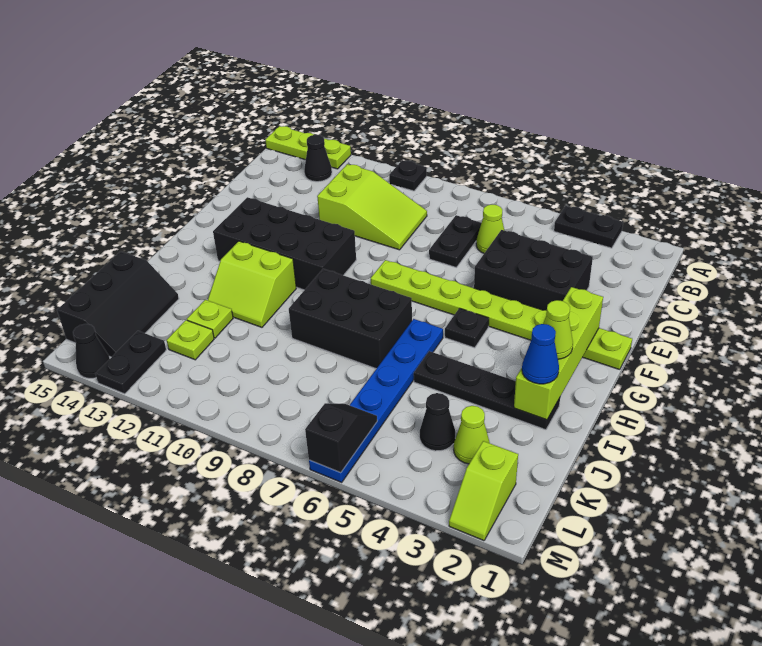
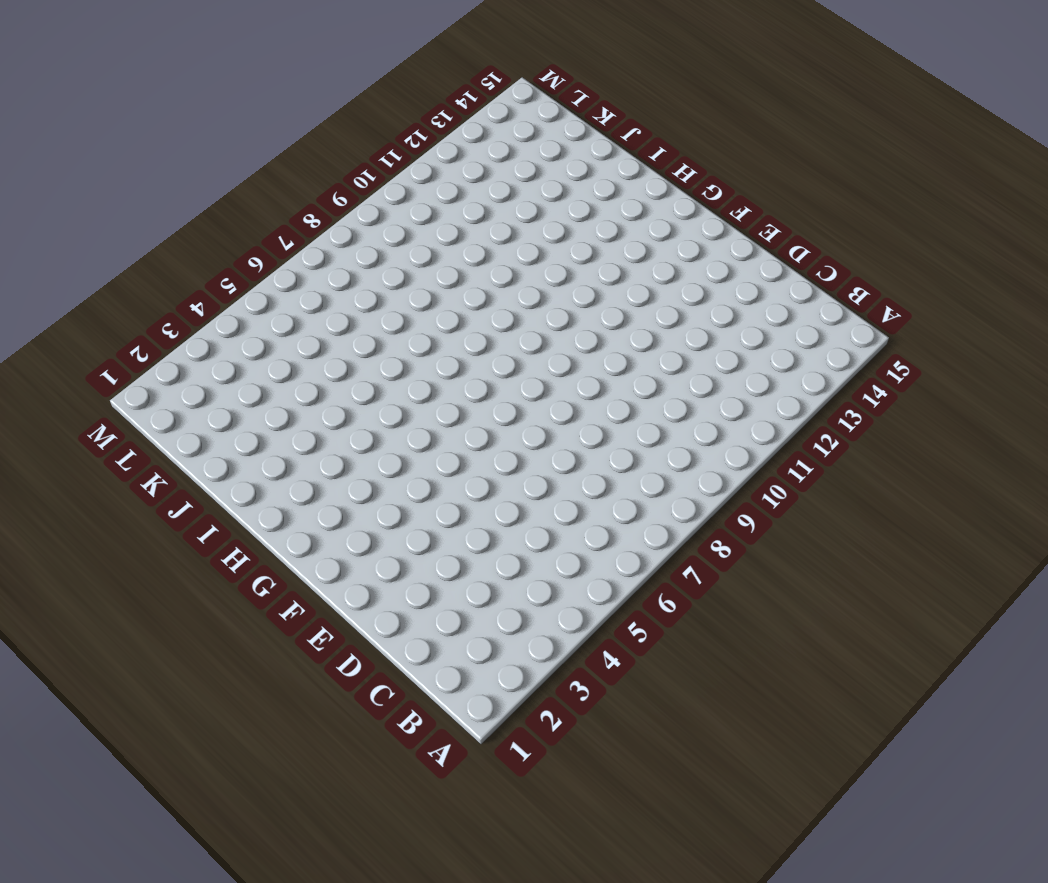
none -> black plate A3:A4 level 1
none -> black plate A10 level 1
none -> lime plate A13:A15 level 1

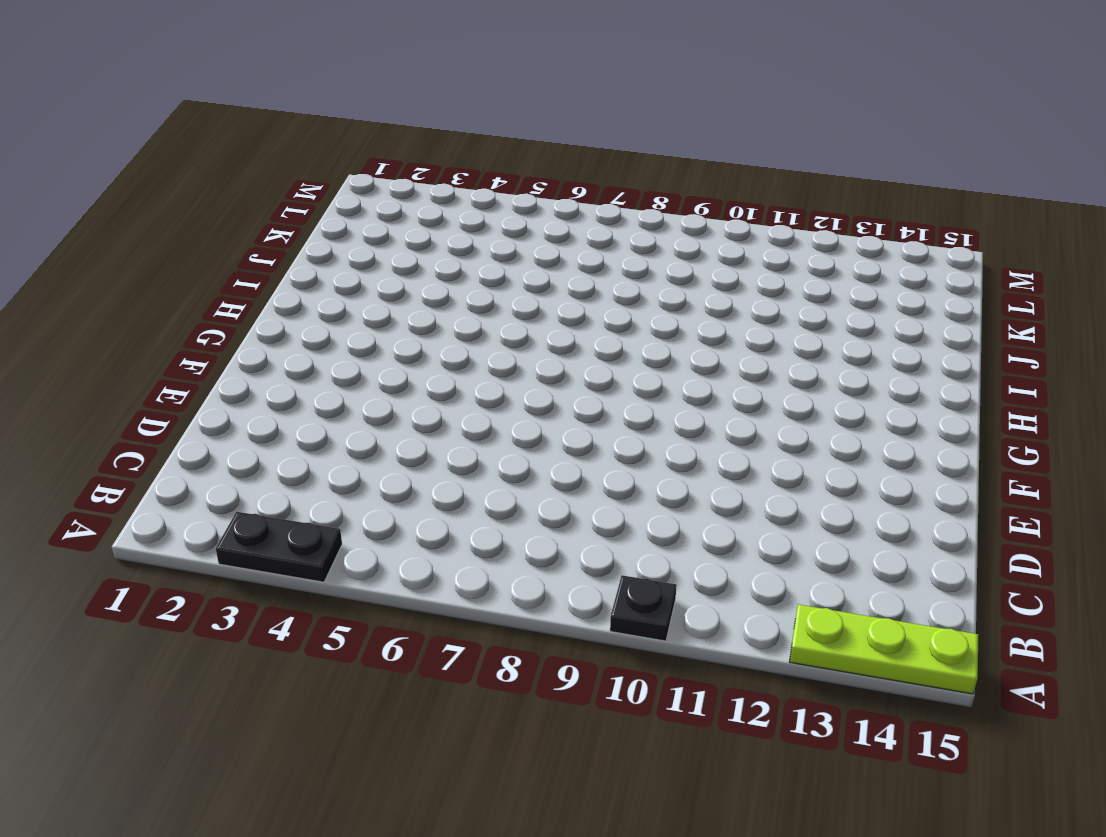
none -> black cone B13 level 1
none -> lime cone C6 level 1
none -> black plate C7:D7 level 1

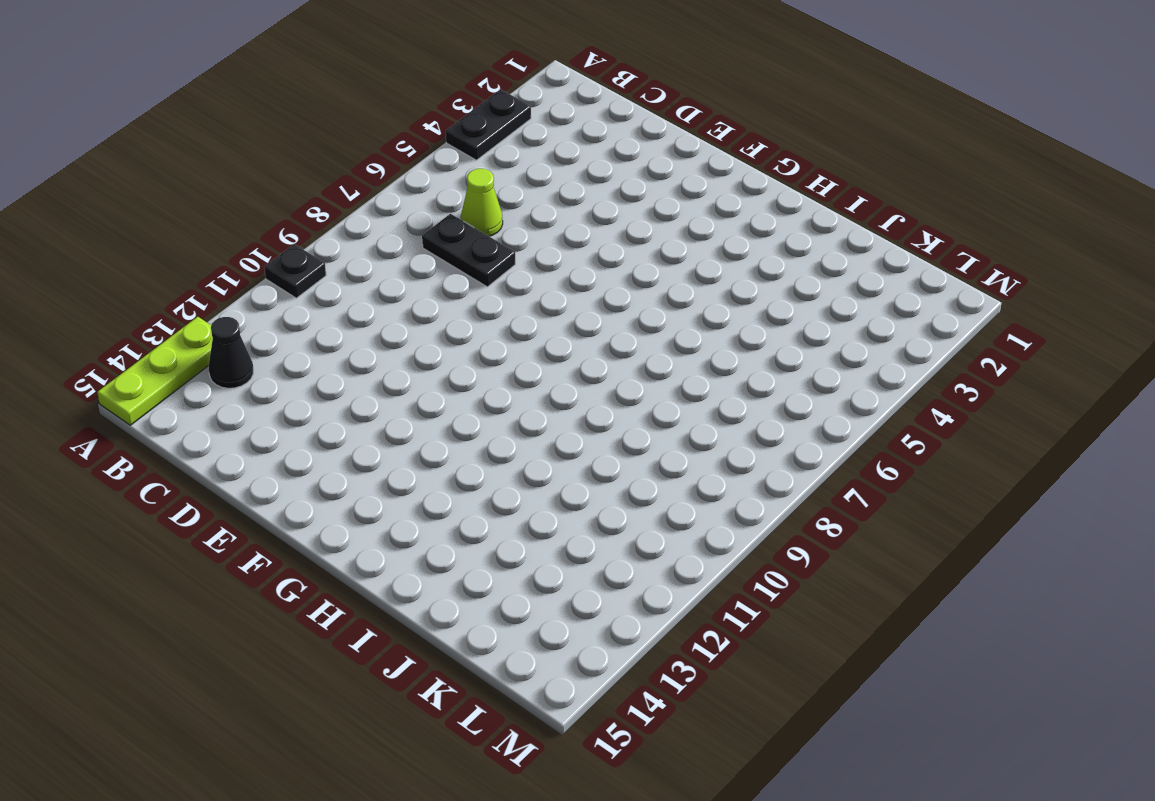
none -> lime slope C9:D11 level 1 top 11
none -> black brick D3:E5 level 1
none -> lime plate F1:F8 level 1

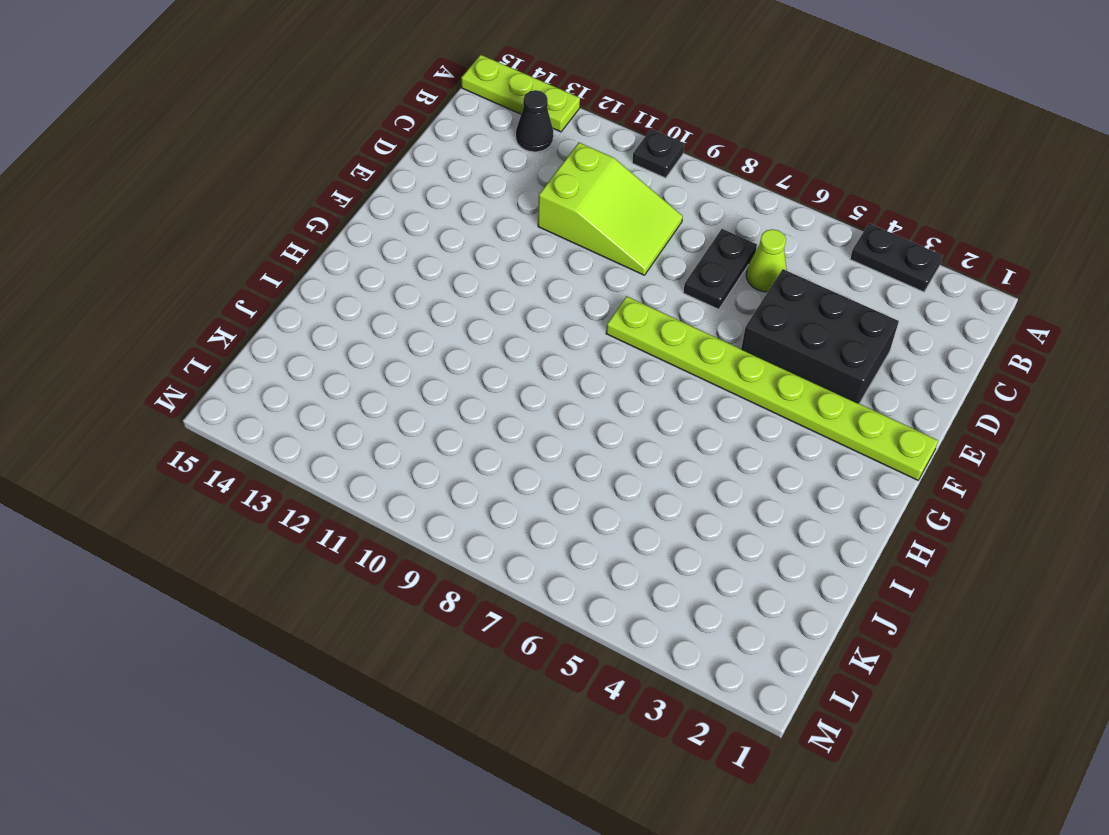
none -> black brick F10:G13 level 1
none -> black plate G5 level 1
none -> blue plate H6:M6 level 1

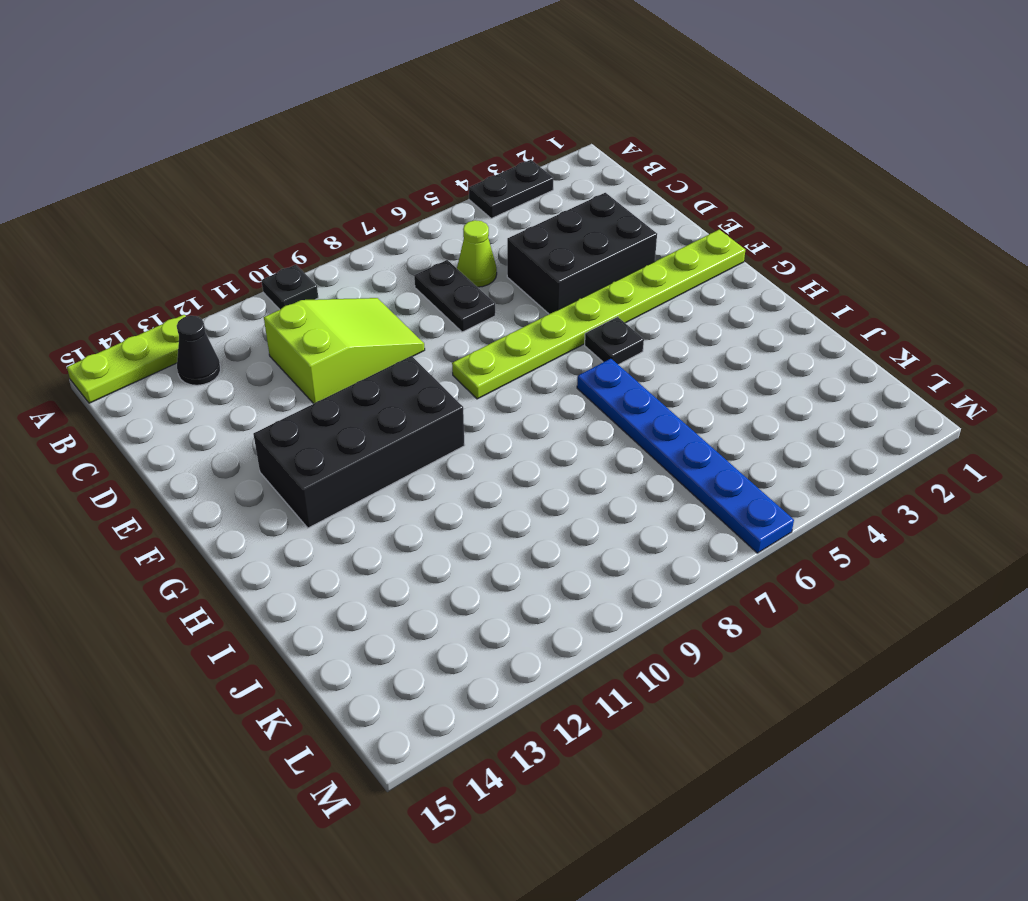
none -> black brick H7:I9 level 1
none -> lime slope H11:I12 level 1 top H
none -> black plate I2:I5 level 1

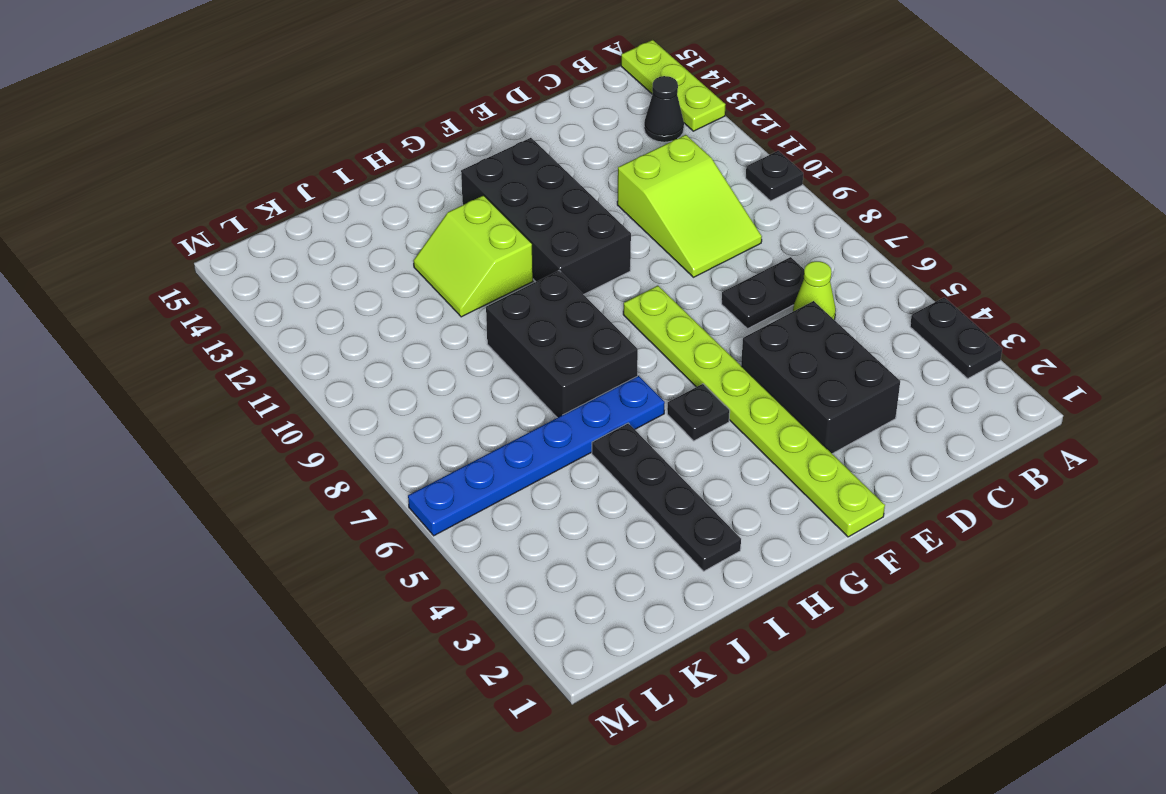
none -> lime plate J12 level 1
none -> black slope J14:L15 level 1 top 15
none -> lime cone K3 level 1

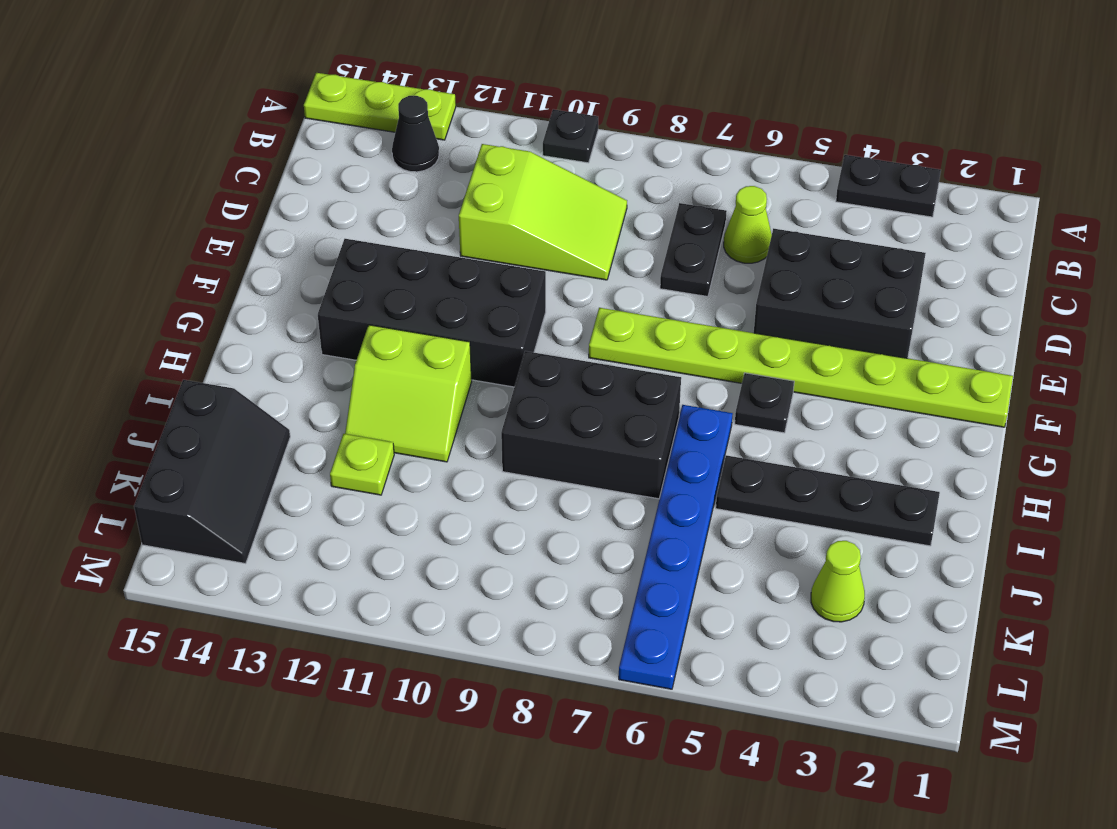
none -> black cone K4 level 1
none -> lime plate K12 level 1
none -> lime slope L2:M2 level 1 top L

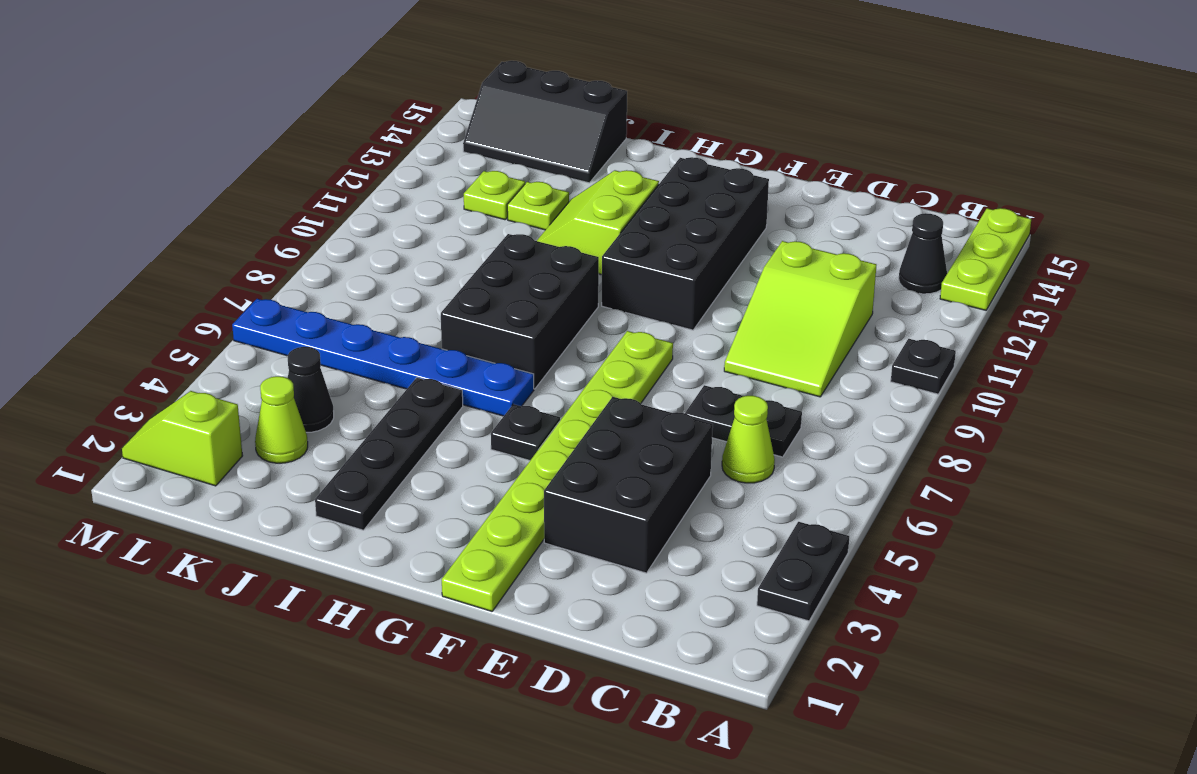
none -> black plate L13:M13 level 1
none -> black cone M14 level 1
none -> lime brick F2:I2 level 2

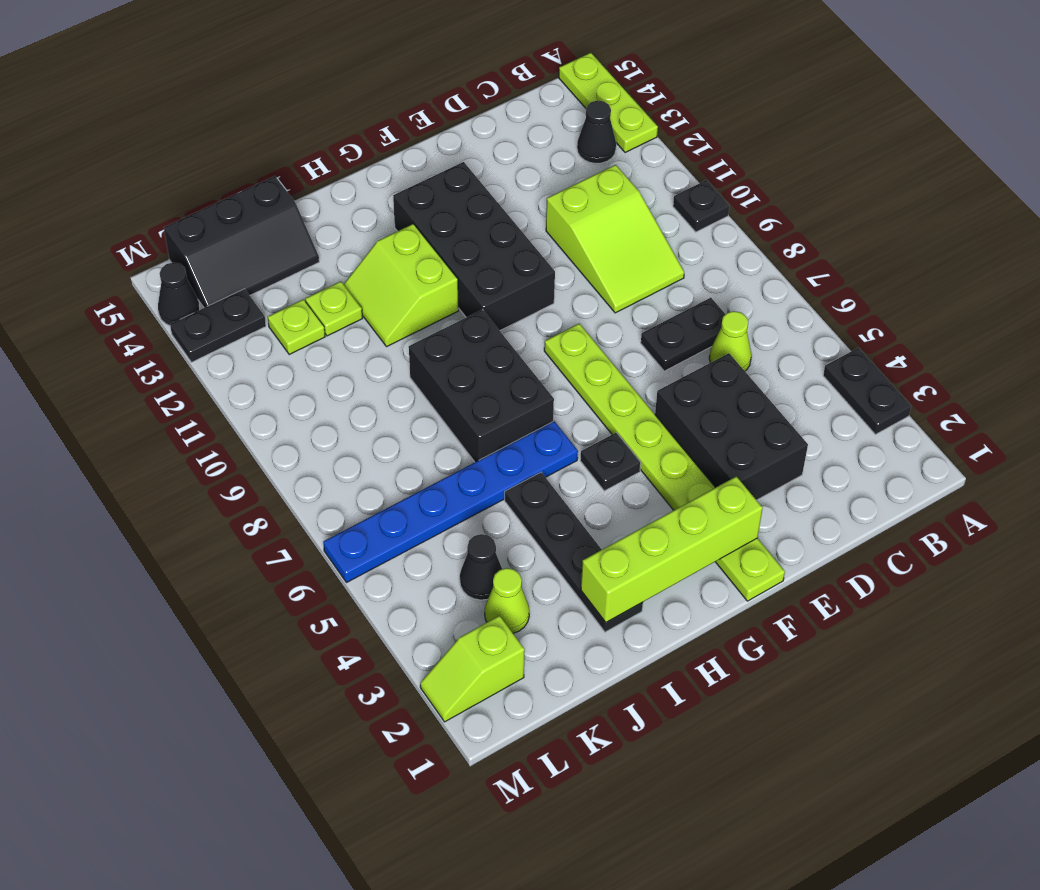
none -> black slope L6:M6 level 2 top M
none -> lime cone H2 level 3
none -> blue cone I2 level 3

